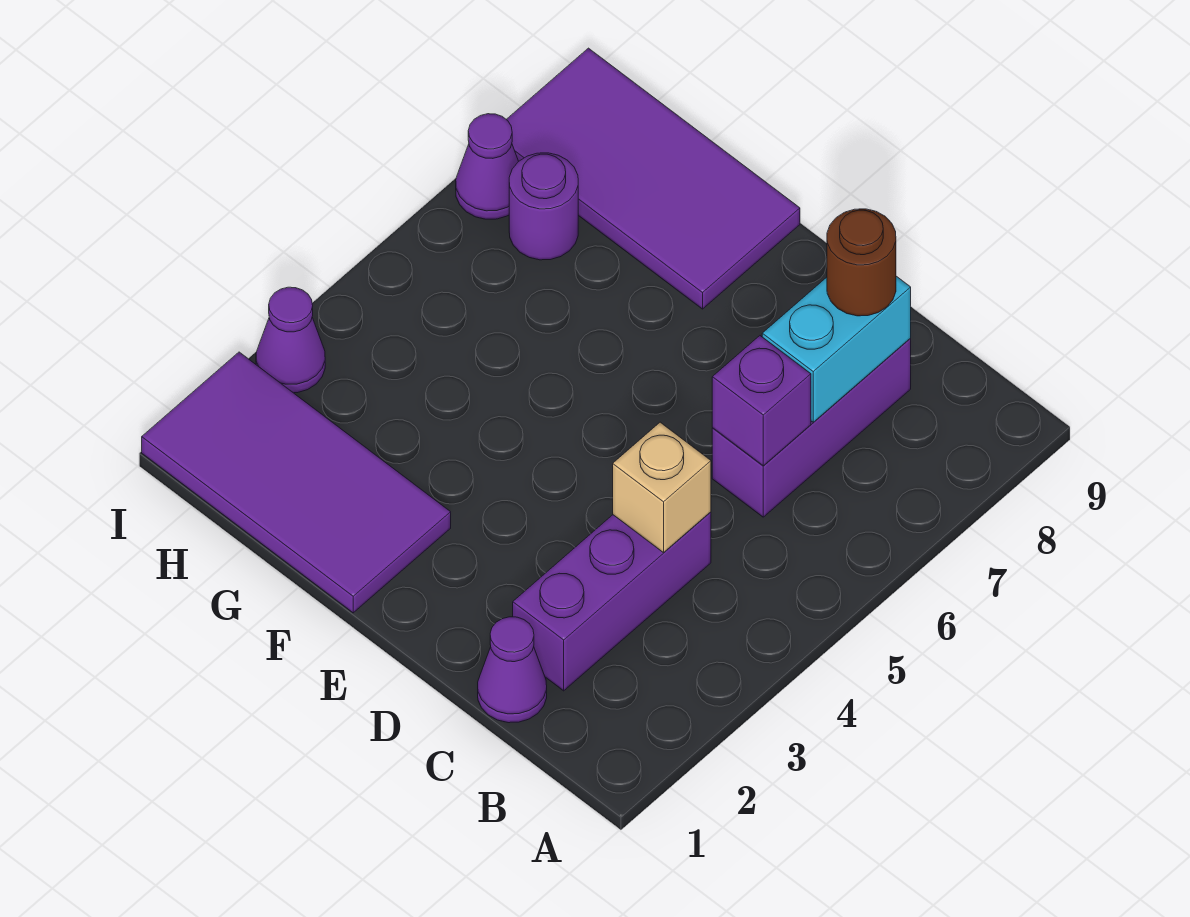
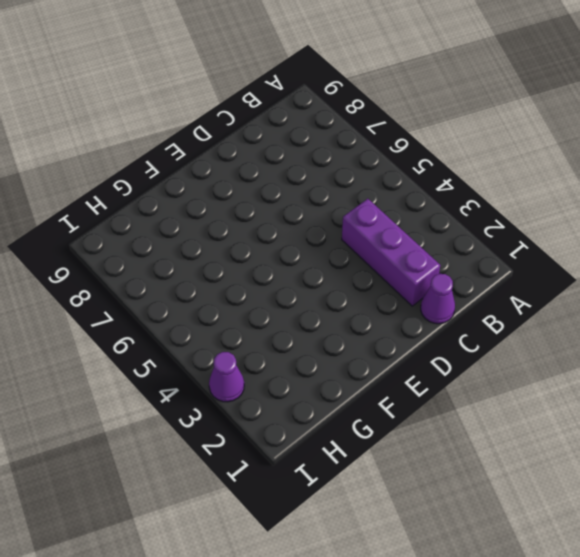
none -> purple brick C6:C8 level 1
none -> purple tile F1:I2 level 1
none -> purple tile F8:I9 level 1

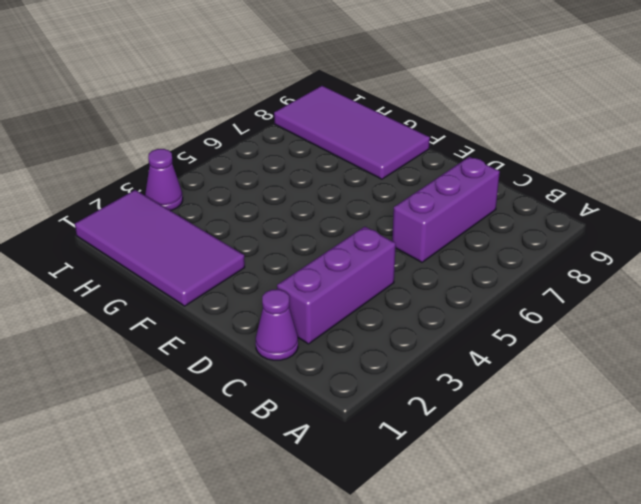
none -> purple round brick H7 level 1
none -> purple cone I7 level 1
none -> tan brick C4 level 2

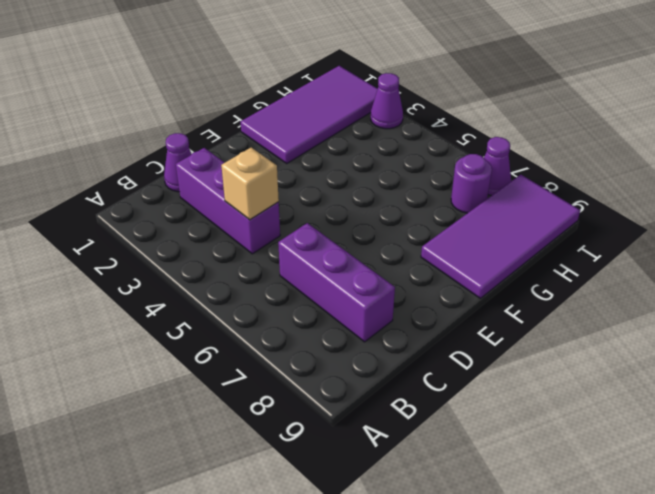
none -> purple brick C6 level 2
none -> cyan brick C7:C8 level 2
none -> brown round brick C8 level 3

